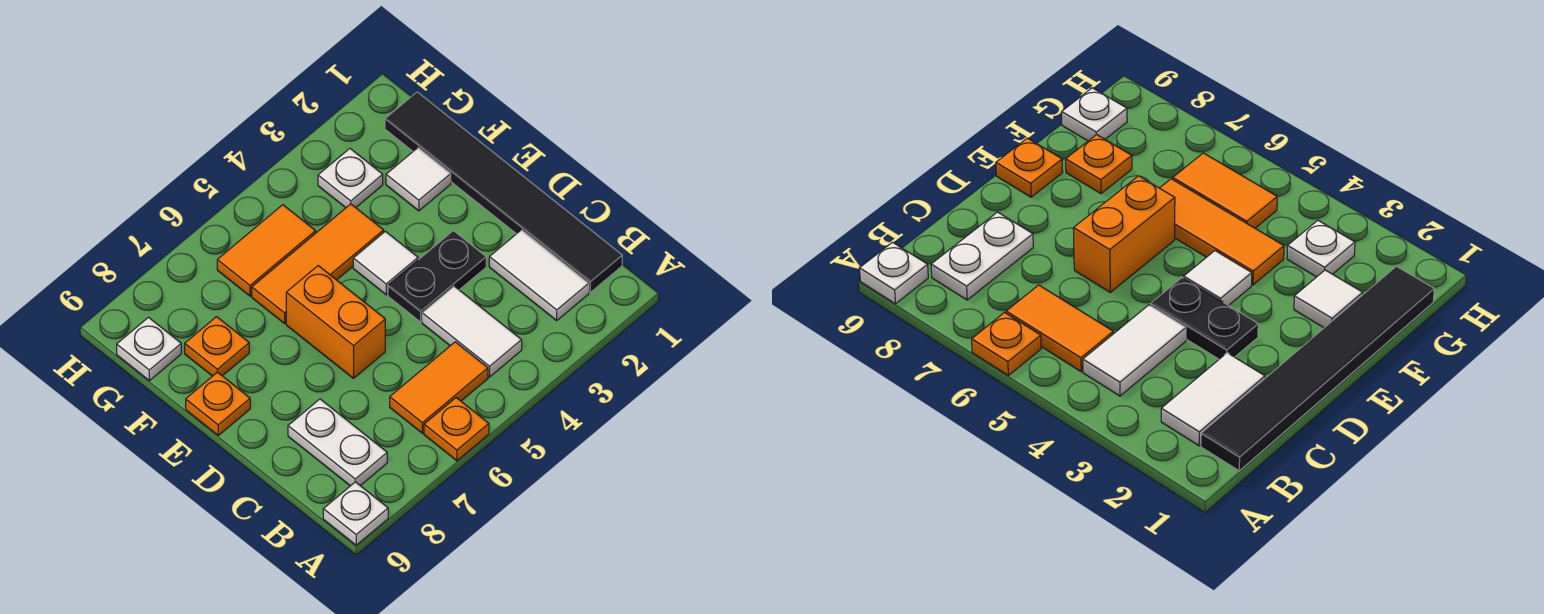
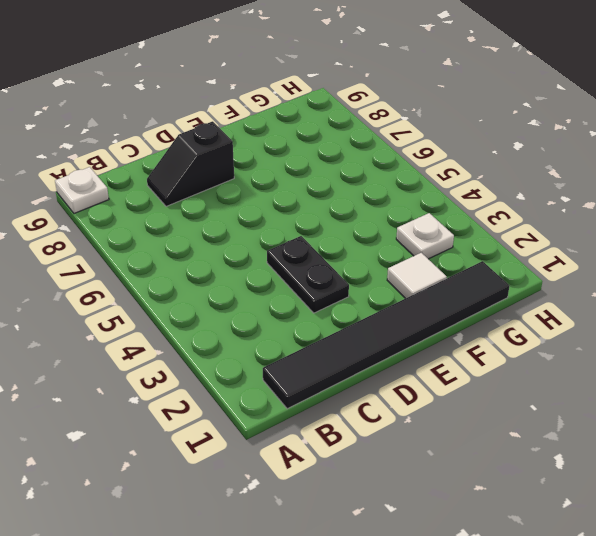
black slope C8:D8 level 1 top D -> white plate B8:C8 level 1
none -> orange plate A6 level 1
none -> white tile B2:C2 level 1
none -> white tile B4:C4 level 1

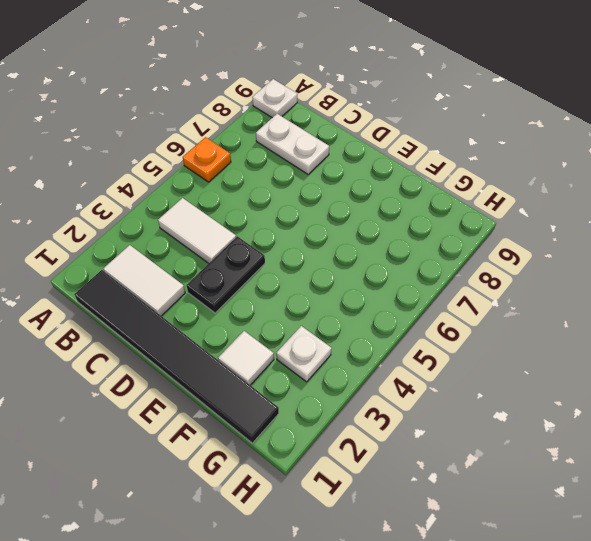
none -> orange tile B5:B6 level 1
none -> orange brick D6:E6 level 1
none -> white tile E4 level 1

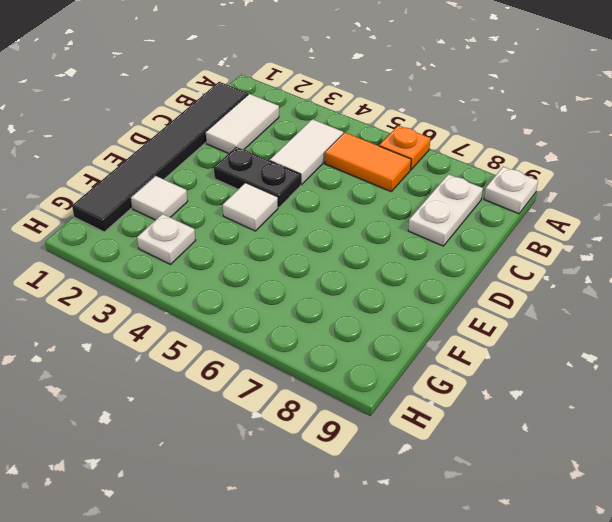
none -> orange brick D6:E6 level 1
none -> orange plate E9 level 1
none -> orange tile F4:F6 level 1

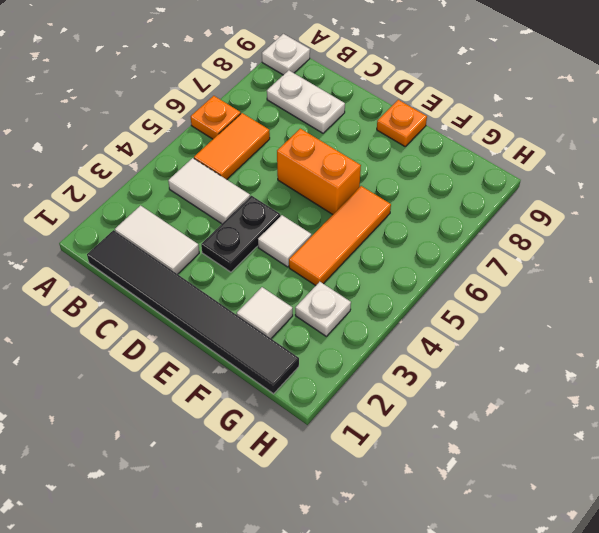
none -> orange plate F8 level 1
none -> orange tile G5:G6 level 1
none -> white plate G9 level 1

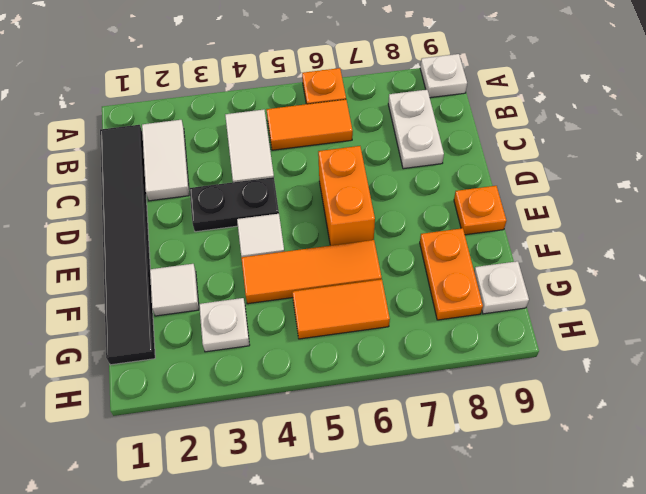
orange plate F8:G8 level 1 -> orange plate F8 level 1

